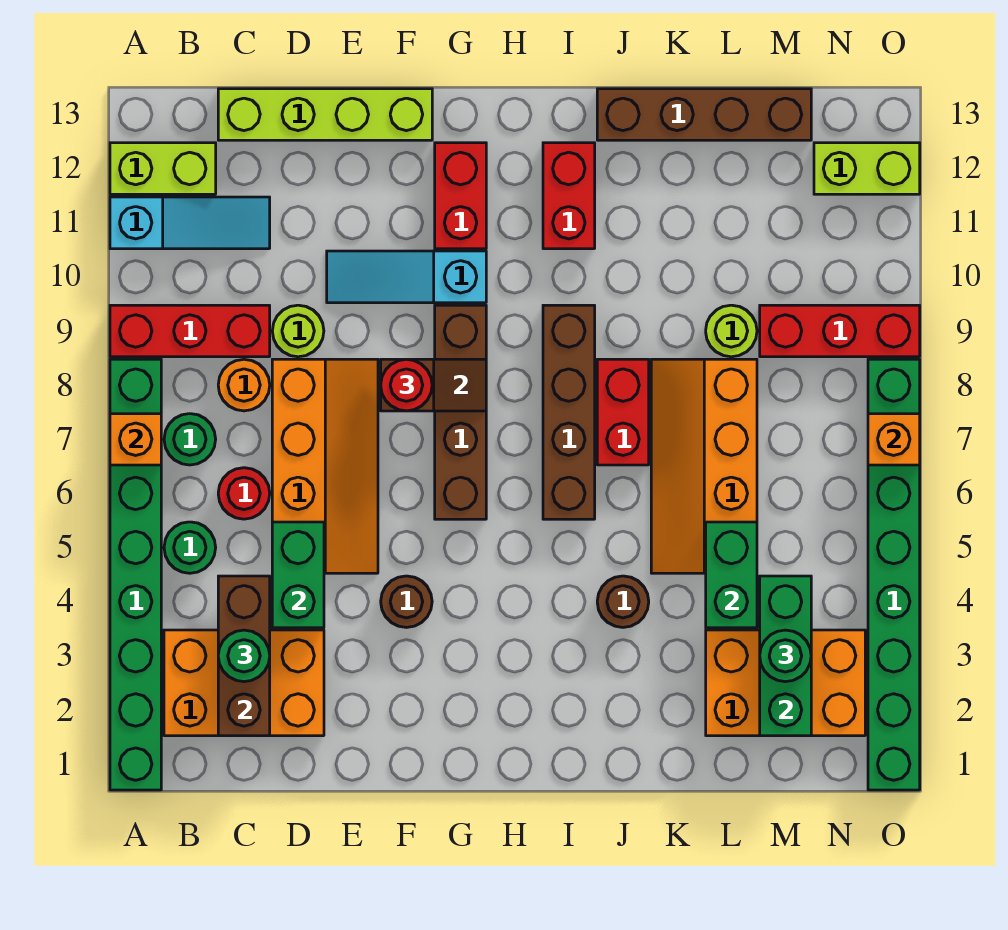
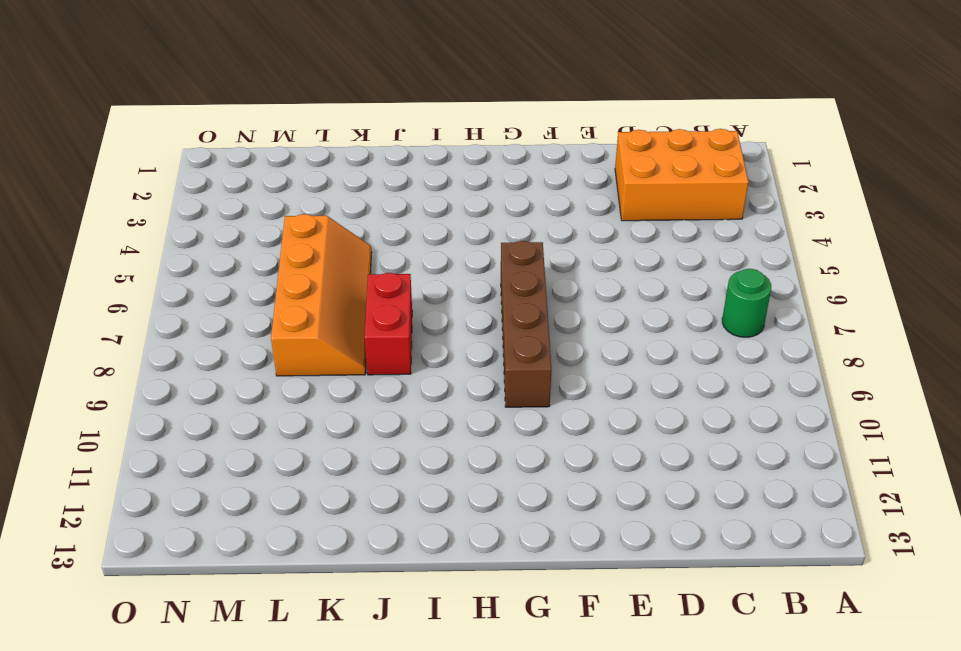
none -> green brick A1:A8 level 1
none -> red brick A9:C9 level 1
none -> cyan slope A11:C11 level 1 top A
none -> lime brick A12:B12 level 1

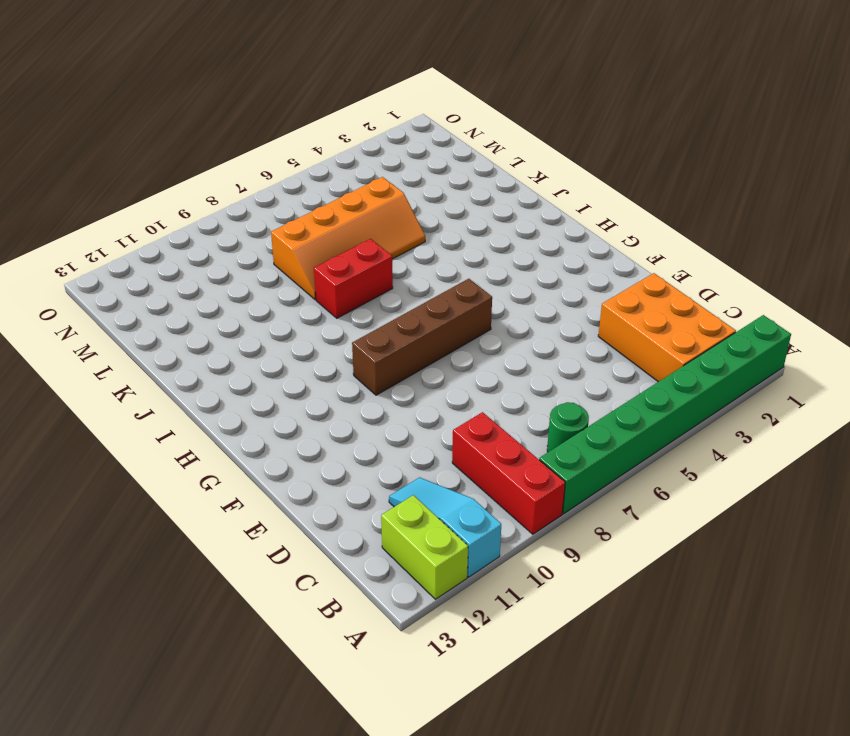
none -> green round brick B5 level 1
none -> red round brick C6 level 1
none -> orange round brick C8 level 1
none -> lime brick C13:F13 level 1

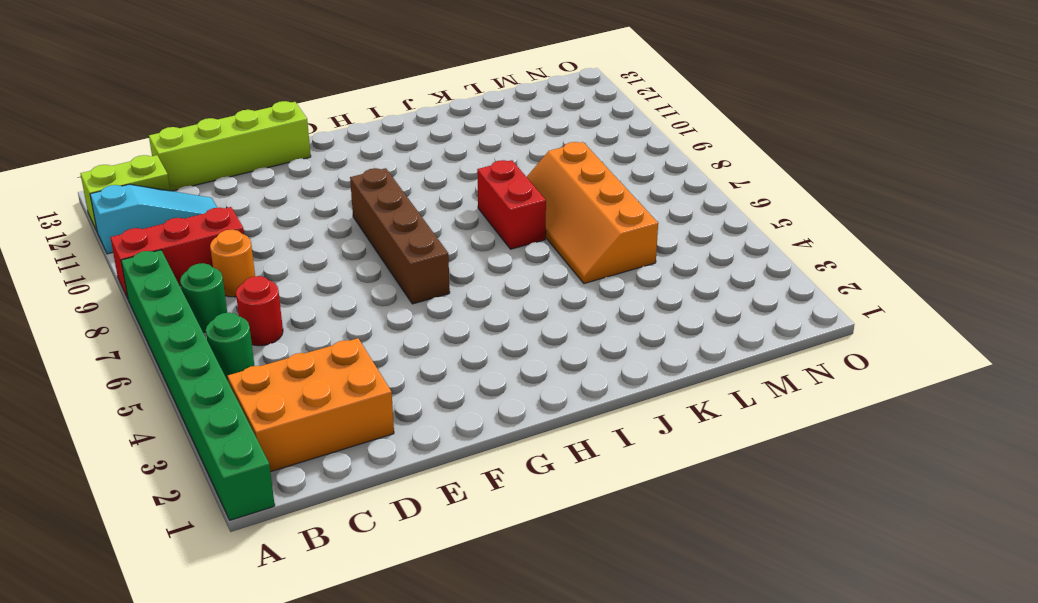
none -> orange slope D5:E8 level 1 top D
none -> lime round brick D9 level 1
none -> cyan slope E10:G10 level 1 top G
none -> brown round brick F4 level 1

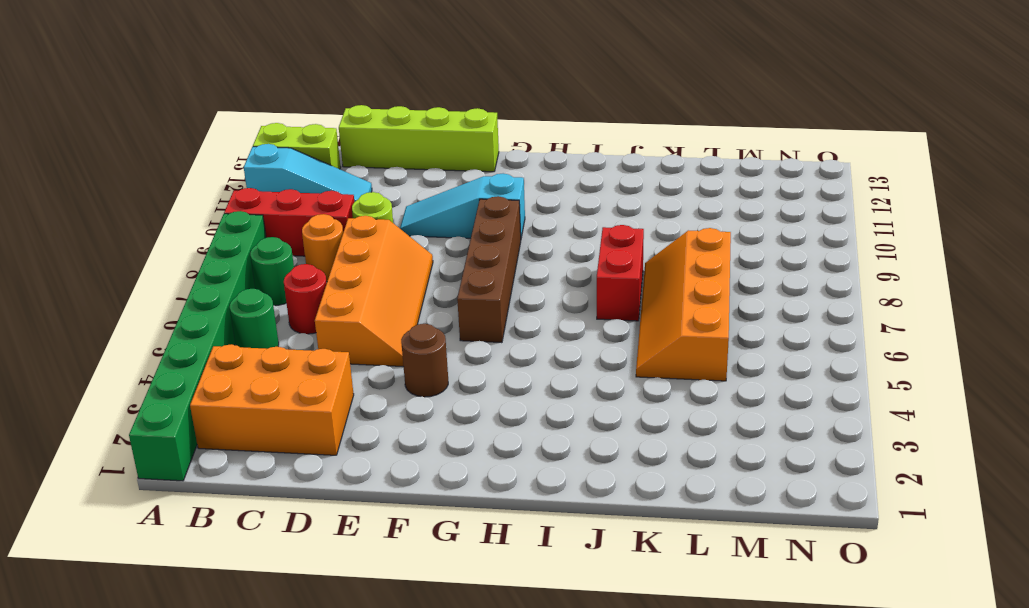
none -> red brick G11:G12 level 1
none -> brown brick I6:I9 level 1
none -> red brick I11:I12 level 1
none -> brown round brick J4 level 1

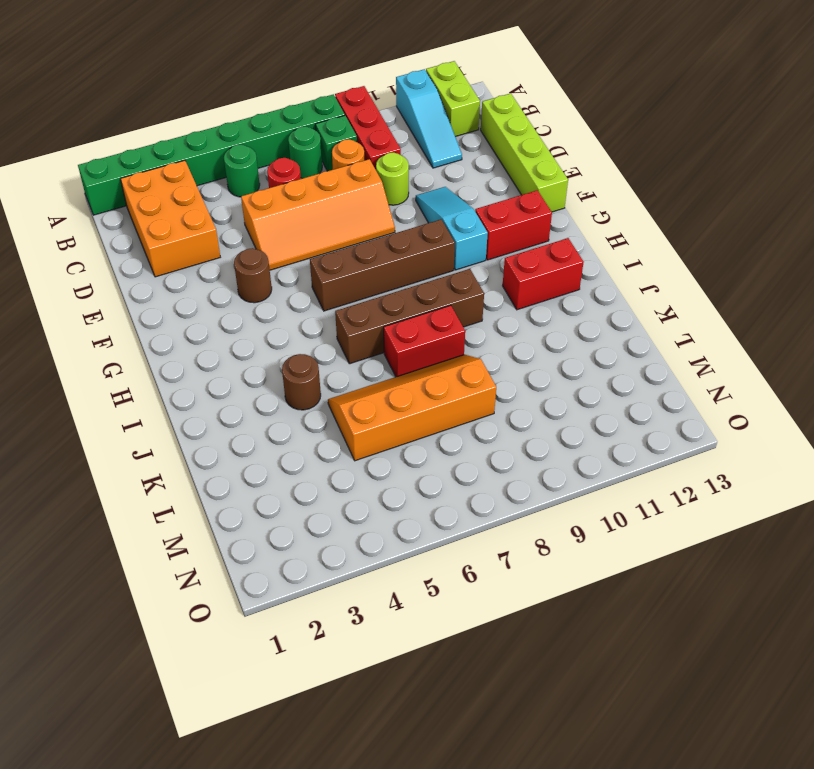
green brick B8 level 1 -> none
none -> brown brick J13:M13 level 1
none -> orange brick L2:N3 level 1
none -> lime round brick L9 level 1
none -> red brick M9:O9 level 1

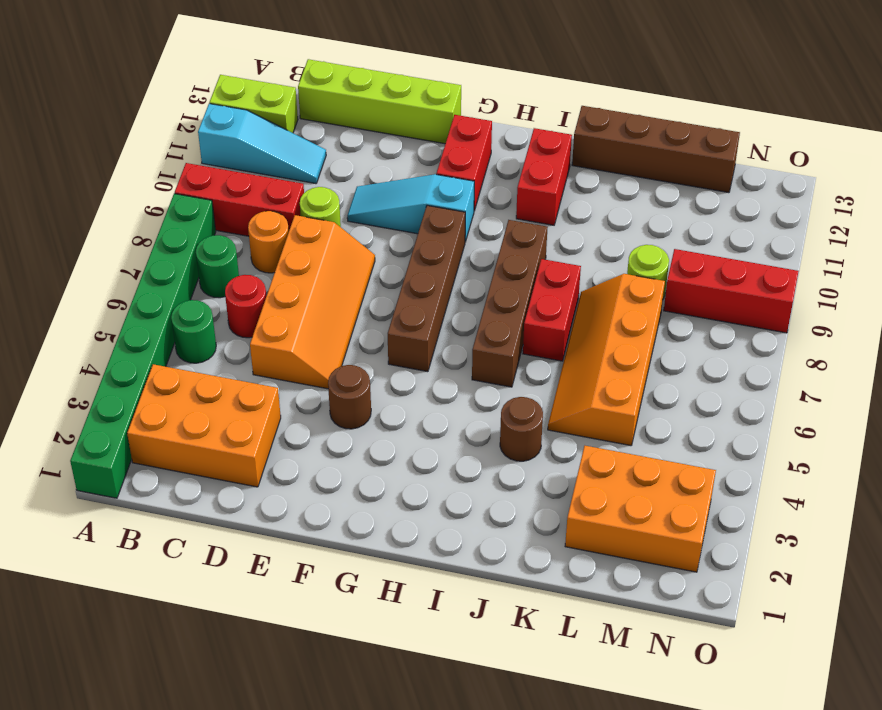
none -> lime brick N12:O12 level 1
none -> green brick O1:O8 level 1
none -> orange brick A7 level 2
none -> brown brick C2:C4 level 2

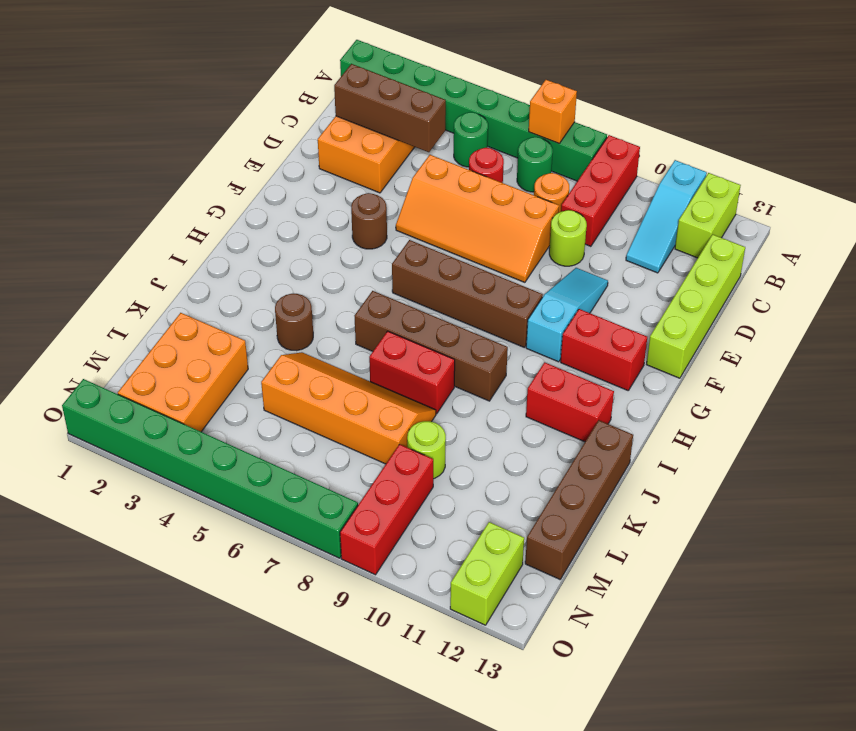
none -> green brick D4:D5 level 2
none -> brown slope F8:G8 level 2 top F
none -> green brick L4:L5 level 2
none -> green brick M2:M4 level 2

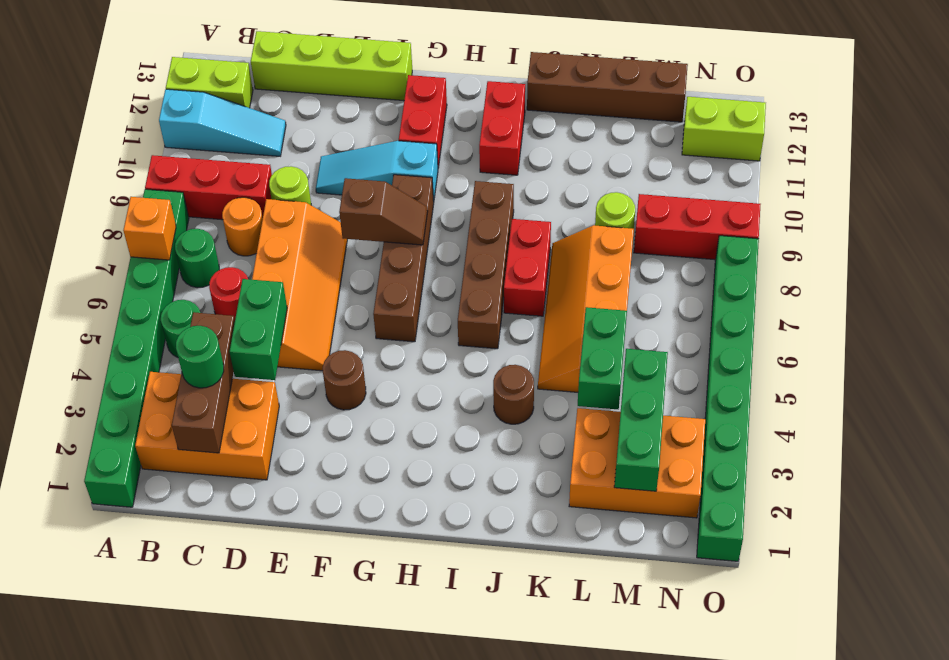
none -> orange brick O7 level 2
none -> red round brick F8 level 3
none -> green round brick M3 level 3

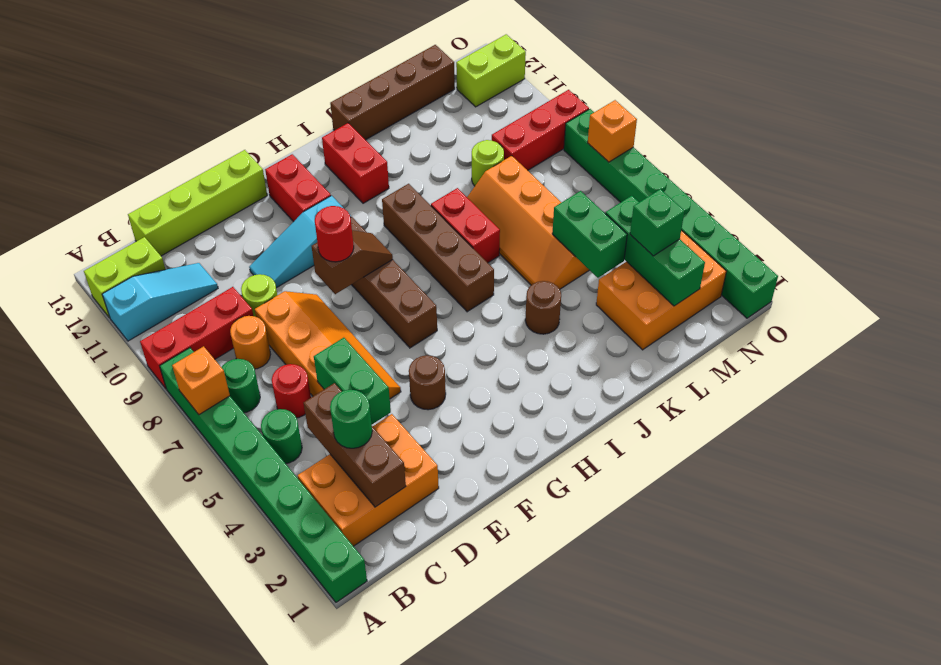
green brick M3 level 3 -> green round brick M3 level 3

